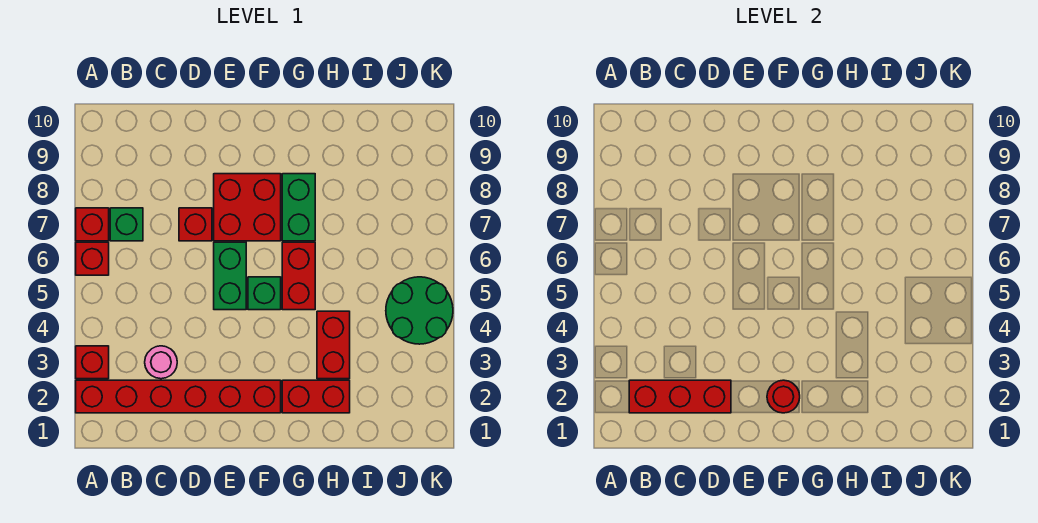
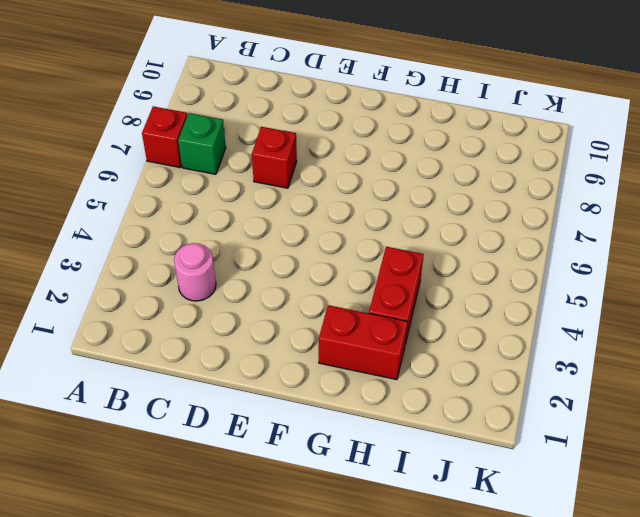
none -> red brick A2:F2 level 1
none -> red brick A3 level 1
none -> red brick A6 level 1

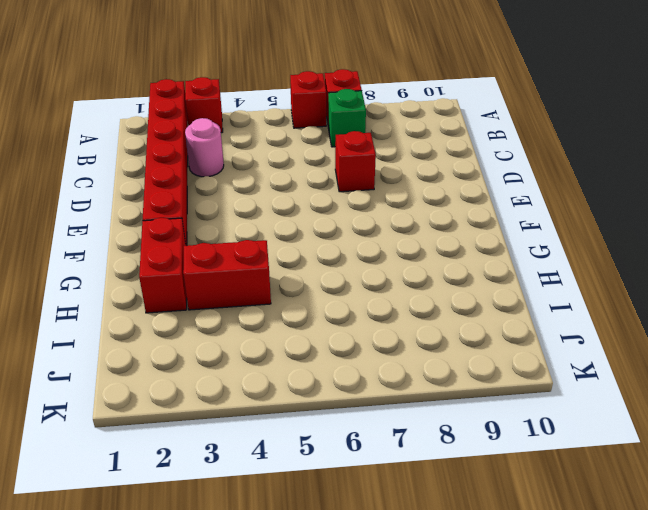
none -> green brick E5:E6 level 1
none -> red brick E7:F8 level 1
none -> green brick F5 level 1

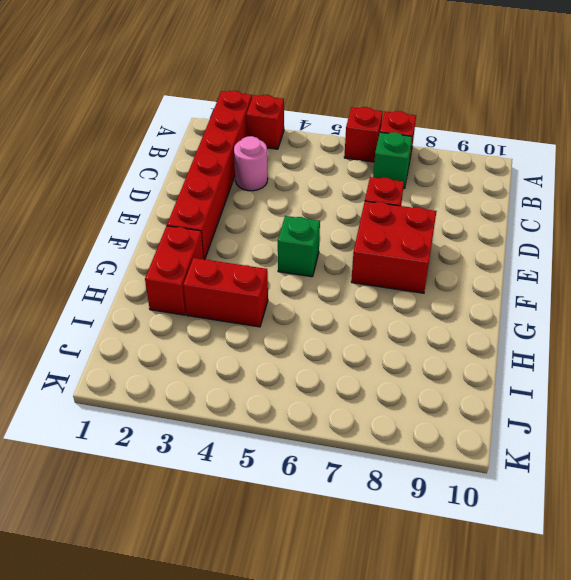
none -> green brick E5:E6 level 1
none -> red brick G5:G6 level 1
none -> green brick G7:G8 level 1

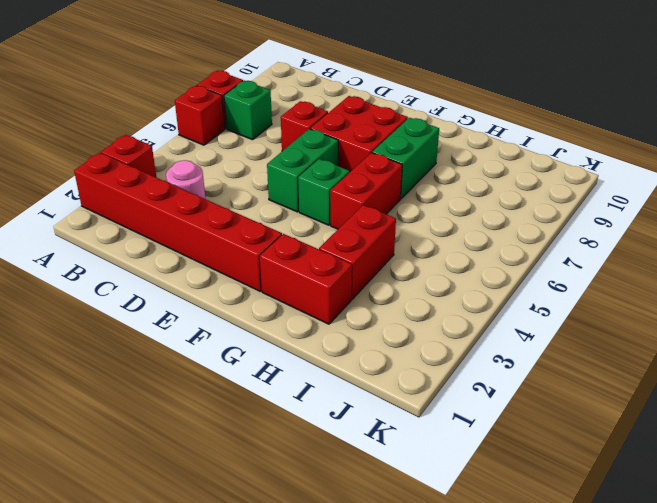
none -> green round brick J4:K5 level 1
none -> red brick B2:D2 level 2
none -> red round brick F2 level 2

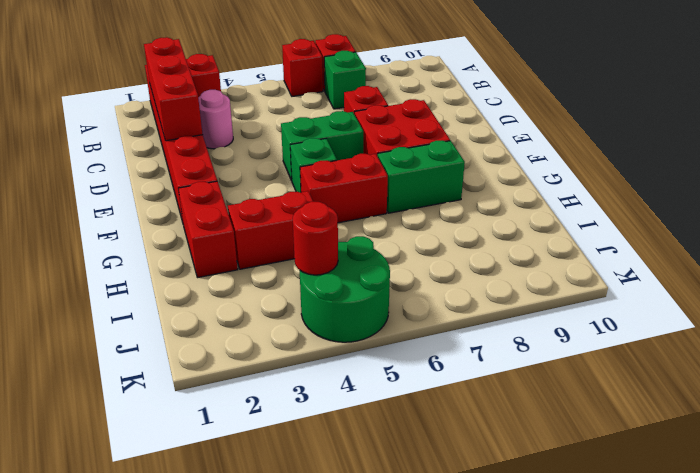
red round brick J4 level 2 -> red round brick F2 level 2

